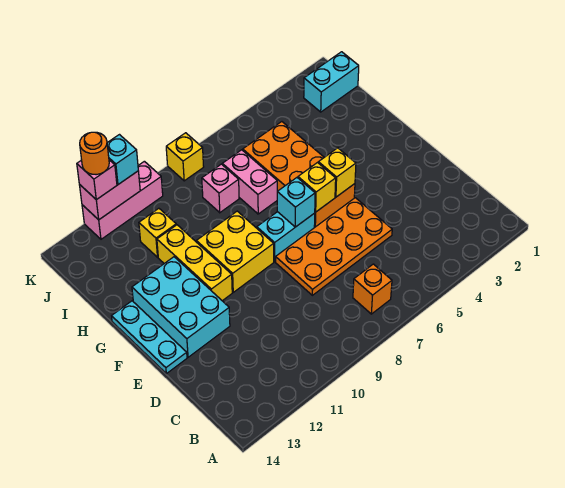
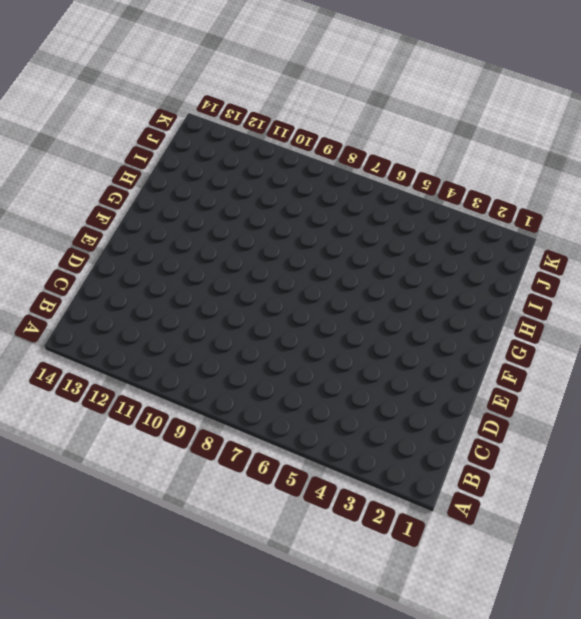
none -> orange brick B7 level 1
none -> orange plate D5:E8 level 1
none -> cyan brick E12:G13 level 1

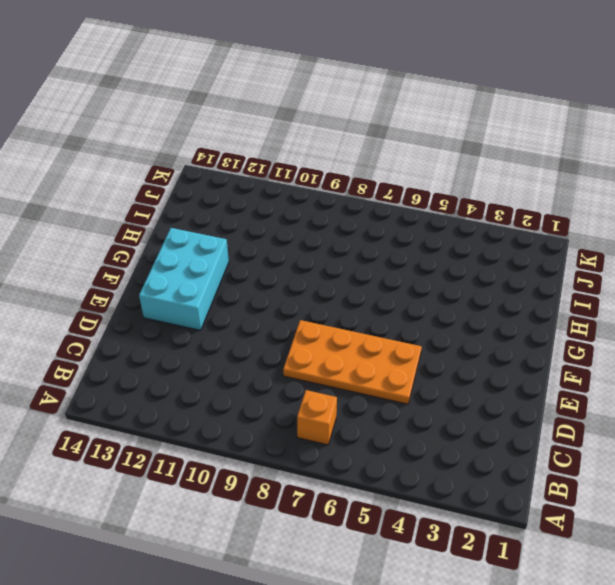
none -> cyan plate E14:G14 level 1
none -> orange brick F5:I6 level 1
none -> cyan brick F7:F8 level 1

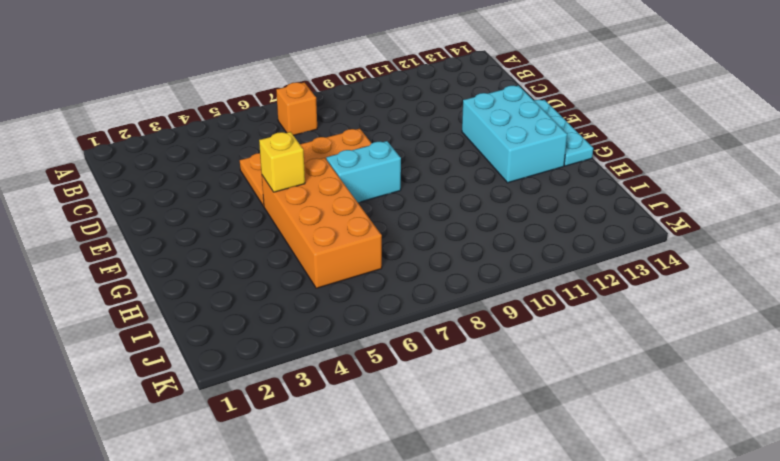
none -> yellow brick F9:G10 level 1
none -> yellow brick F11:H11 level 1
none -> pink brick H7:I7 level 1

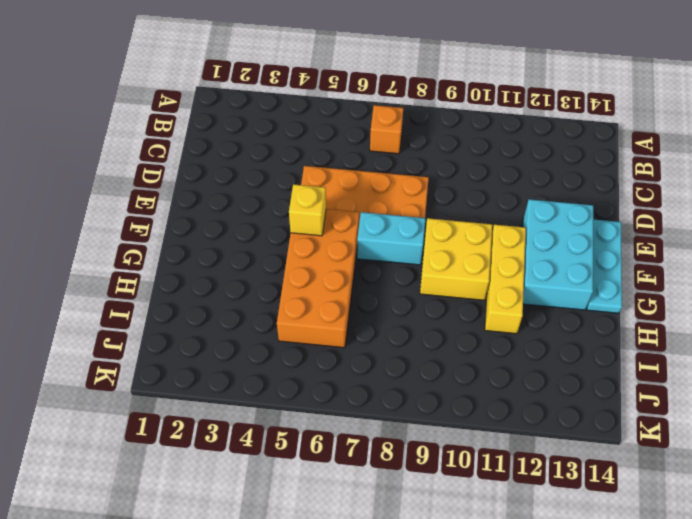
none -> pink brick H7:I7 level 1
none -> pink brick I8 level 1
none -> yellow brick I11 level 1

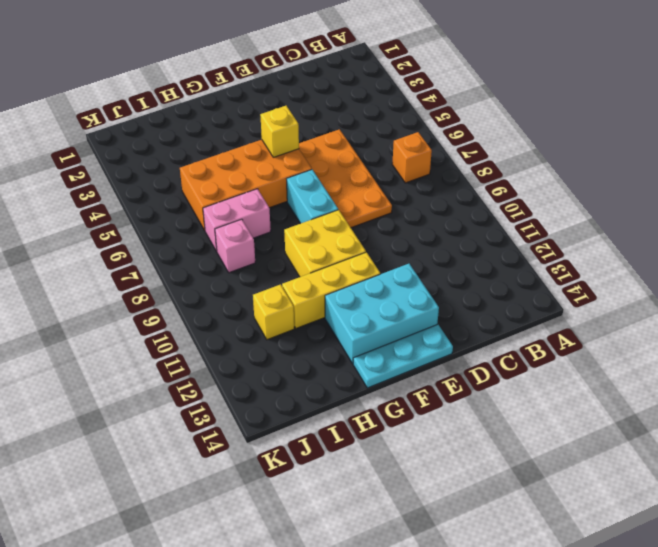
none -> cyan brick J1:J2 level 1
none -> yellow brick K8 level 1
none -> pink brick K10:K12 level 1

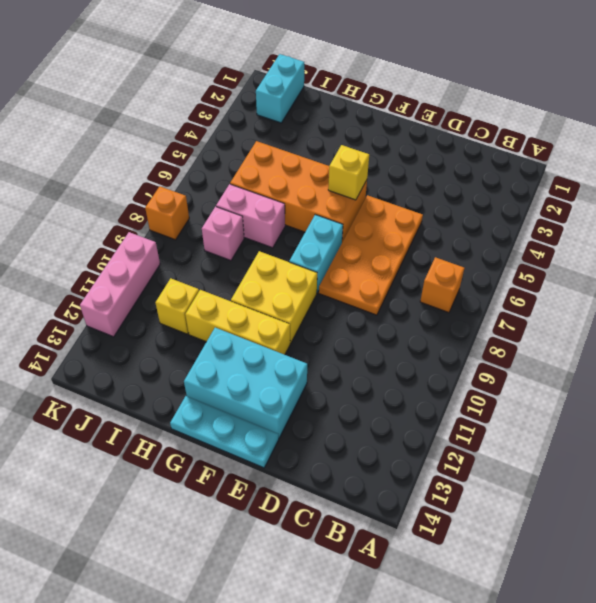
orange brick K8 level 1 -> yellow brick K8 level 1
none -> yellow brick F6 level 2
none -> cyan brick F7 level 2
none -> pink brick K11:K12 level 2

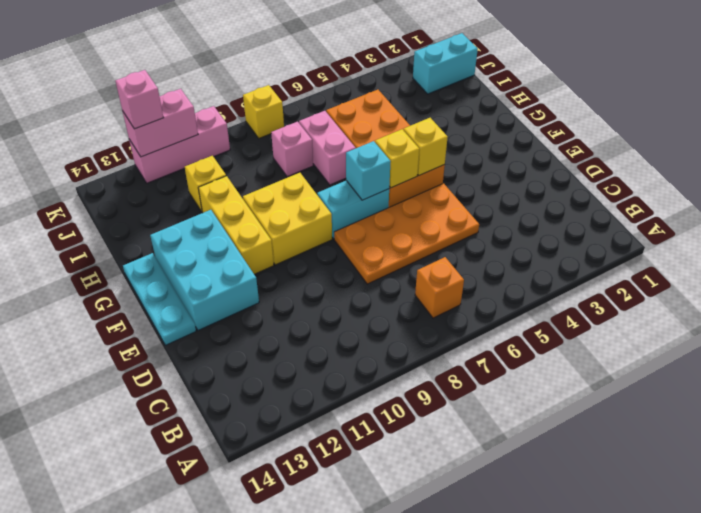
none -> cyan brick K11 level 3
none -> orange round brick K12 level 4

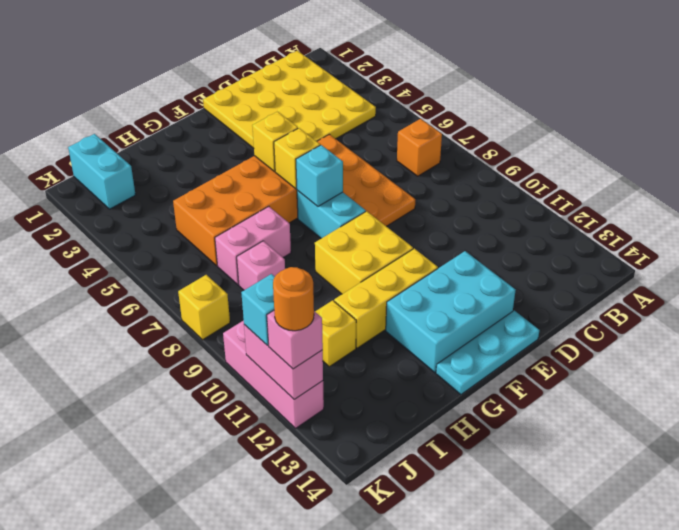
yellow plate B1:E4 level 1 -> none

